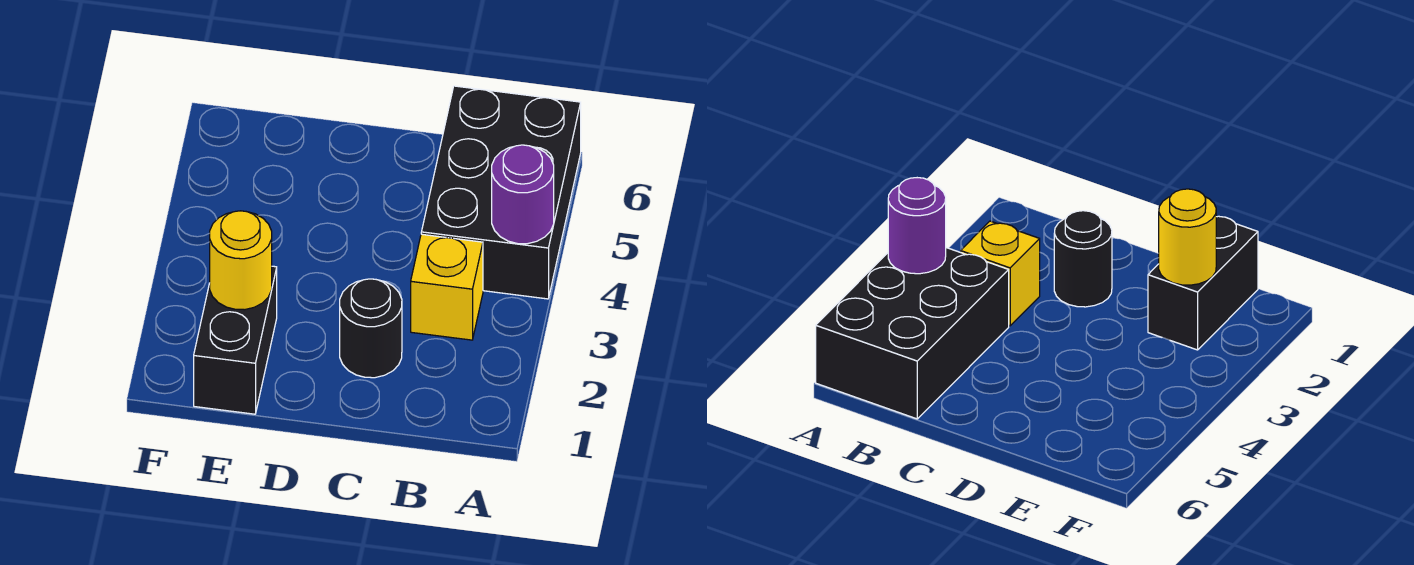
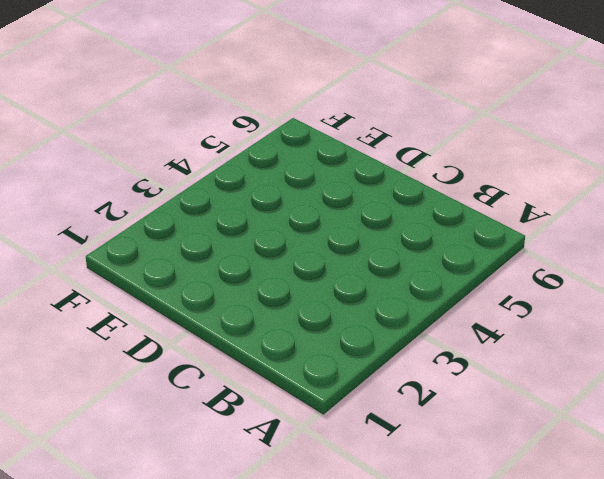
none -> black brick A4:B6 level 1
none -> yellow brick B3 level 1

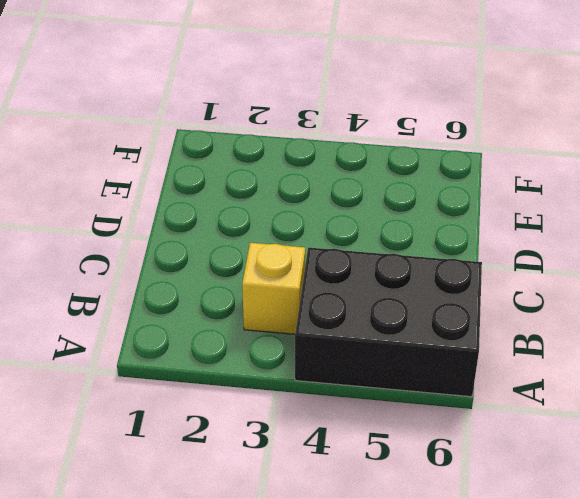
none -> black round brick C2 level 1
none -> black brick E1:E2 level 1

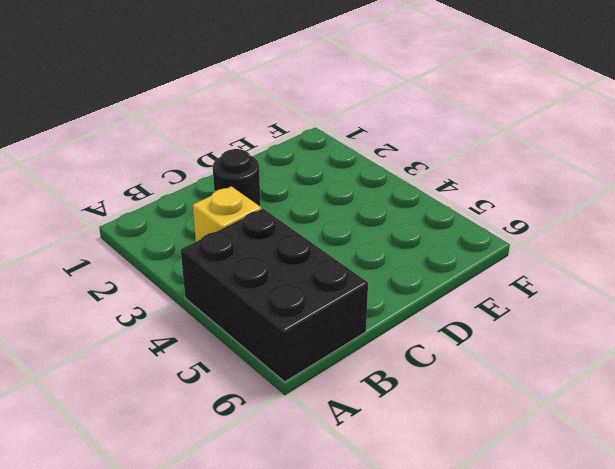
none -> black brick E1:E2 level 1
none -> purple round brick A4 level 2

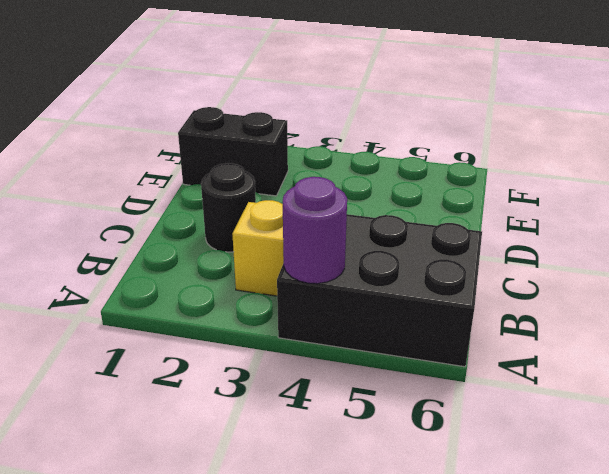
none -> yellow round brick E2 level 2

